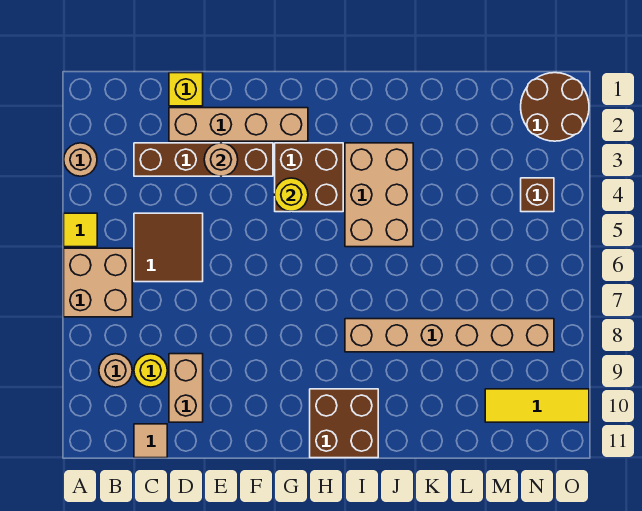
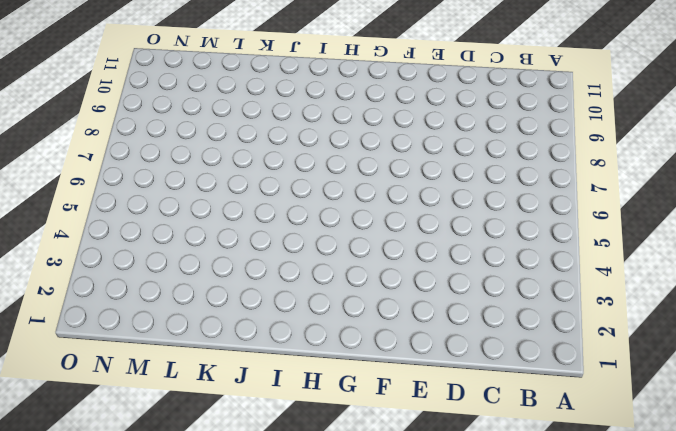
none -> tan round brick A3 level 1
none -> yellow tile A5 level 1
none -> tan brick A6:B7 level 1

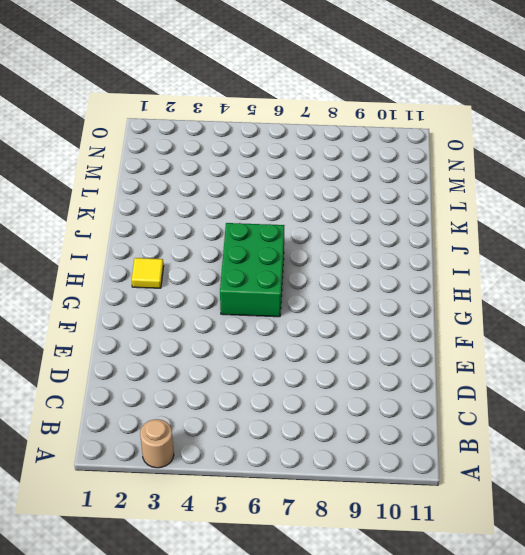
green brick G5:I6 level 1 -> tan brick I3:J5 level 1
yellow tile H2 level 1 -> yellow tile A5 level 1
none -> tan brick A6:B7 level 1
none -> tan round brick B9 level 1
none -> brown brick C3:F3 level 1

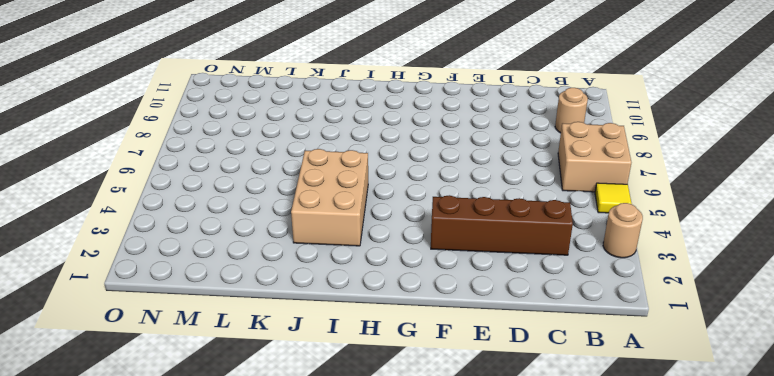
none -> brown tile C5:D6 level 1
none -> yellow round brick C9 level 1
none -> tan tile C11 level 1

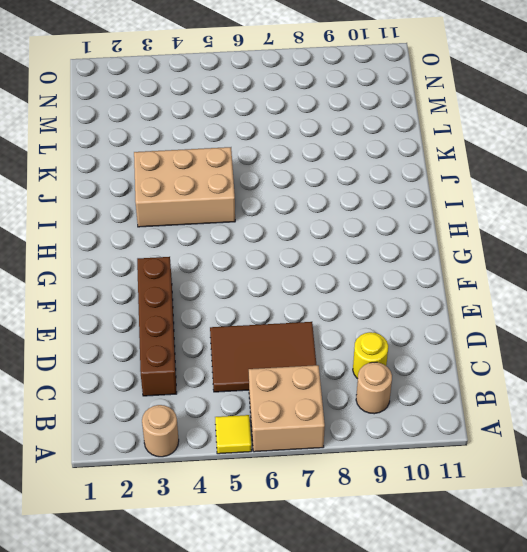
brown tile C5:D7 level 1 -> brown tile C5:D6 level 1
none -> tan tile C11 level 1
none -> yellow brick D1 level 1
none -> tan brick D2:G2 level 1

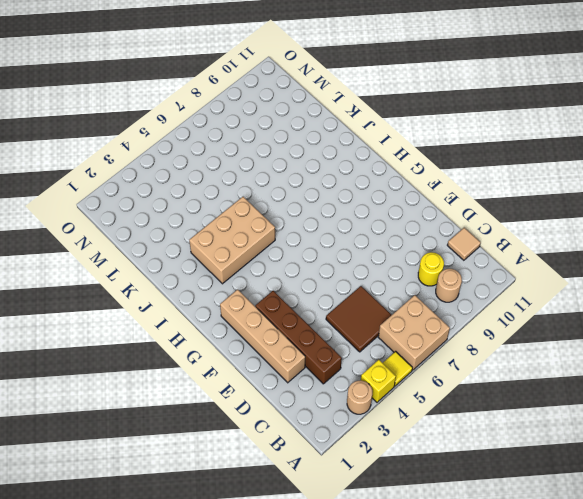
yellow brick A4 level 1 -> yellow brick D1 level 1
none -> tan brick D9:D10 level 1
none -> brown brick G3:H4 level 1
none -> brown brick H10:I11 level 1

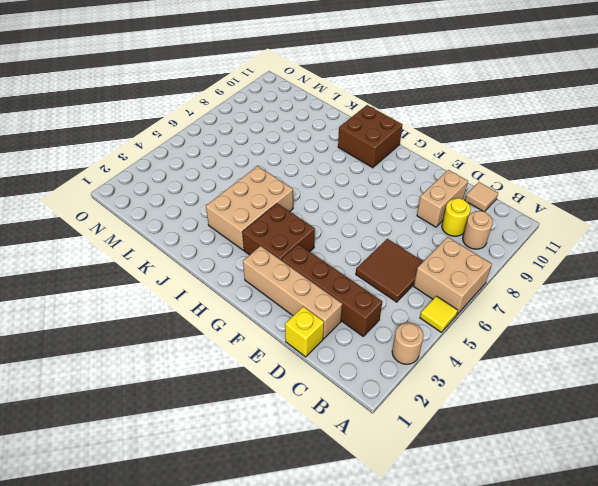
none -> tan brick I8:N8 level 1
none -> yellow tile M10:O10 level 1
none -> brown round brick N1:O2 level 1

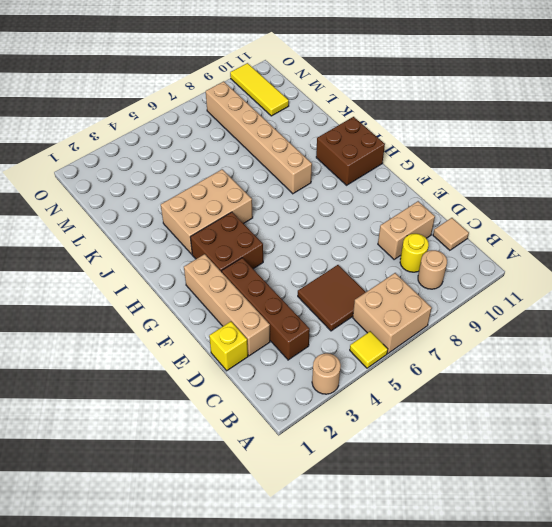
none -> brown round brick N1:O2 level 1
none -> brown brick N4 level 1
none -> tan round brick E3 level 2

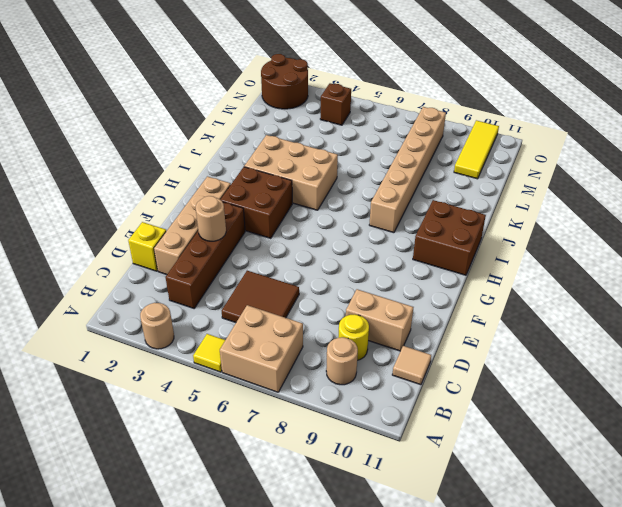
none -> yellow round brick G4 level 2

